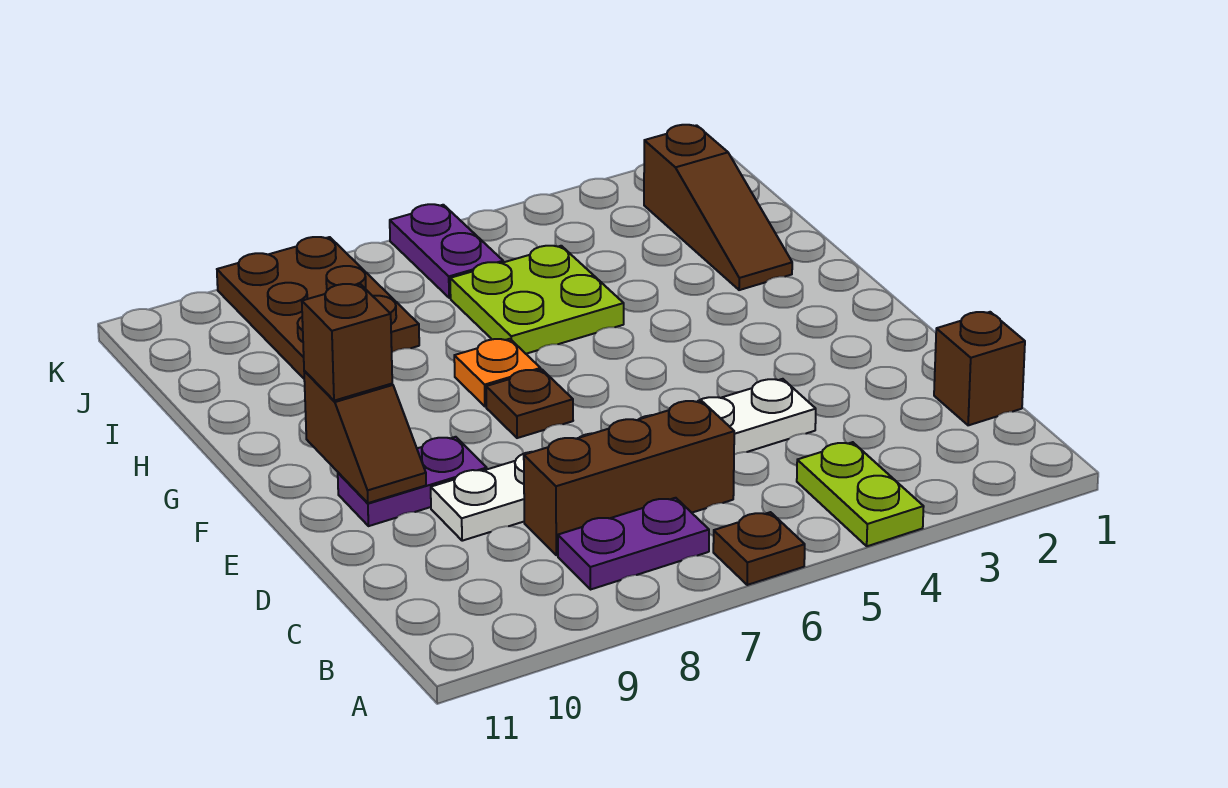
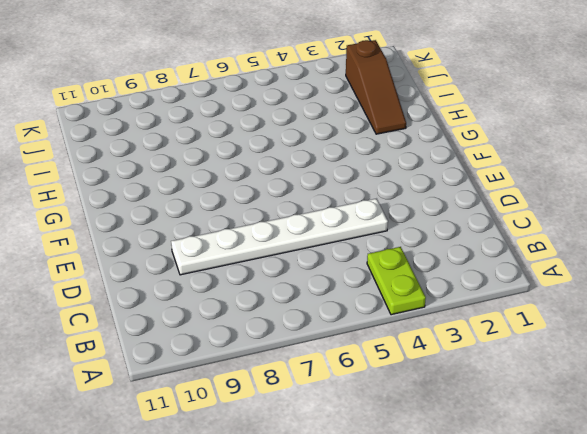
none -> brown plate A6 level 1
none -> purple plate B7:B8 level 1
none -> brown brick C1 level 1

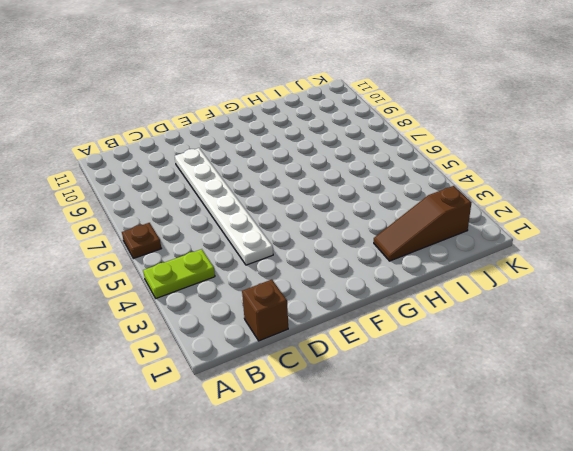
none -> purple plate B7:B8 level 1
none -> brown brick C6:C8 level 1
none -> purple plate E9:E10 level 1

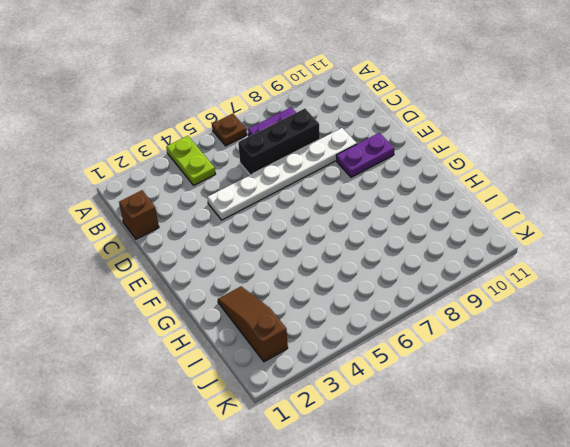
black brick C6:C8 level 1 -> brown brick C6:C8 level 1
none -> brown plate F7 level 1
none -> orange plate G7 level 1
none -> lime plate H5:I6 level 1

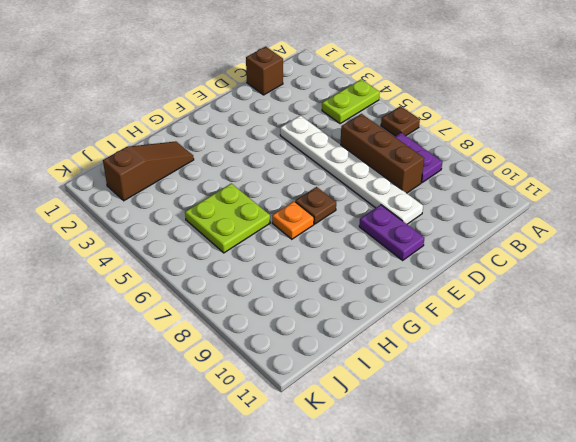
none -> brown plate I8:K9 level 1
none -> purple plate J6:K6 level 1
none -> brown slope E10:F10 level 2 top F

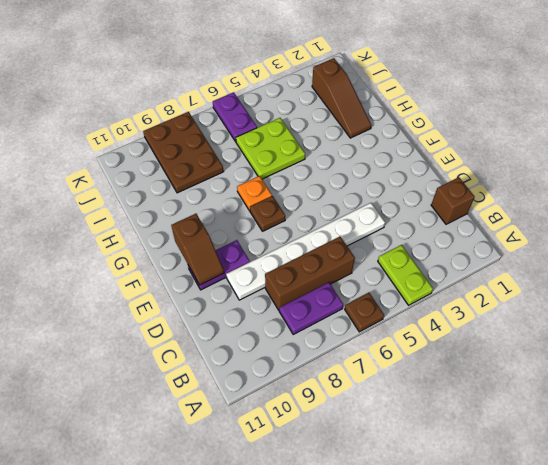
none -> brown brick F10 level 3

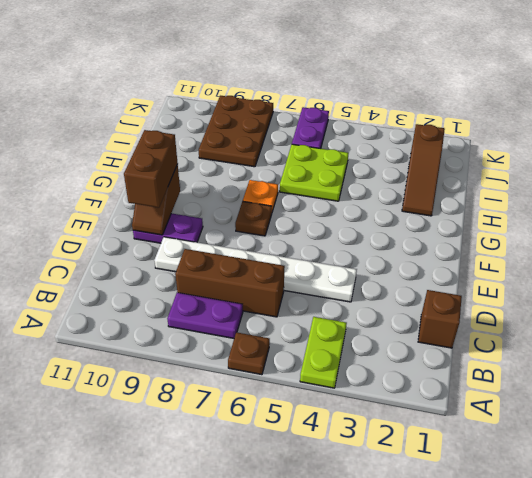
brown brick E10:F10 level 3 -> brown brick F10 level 3

